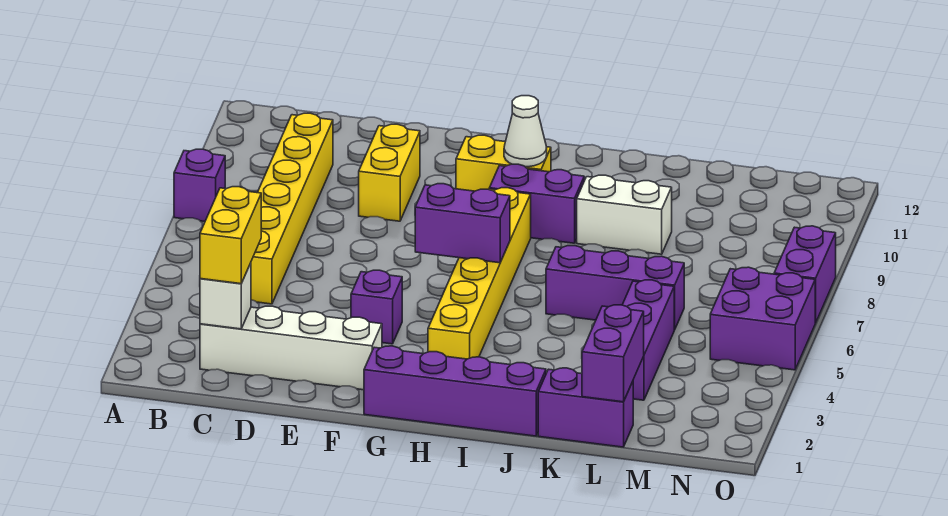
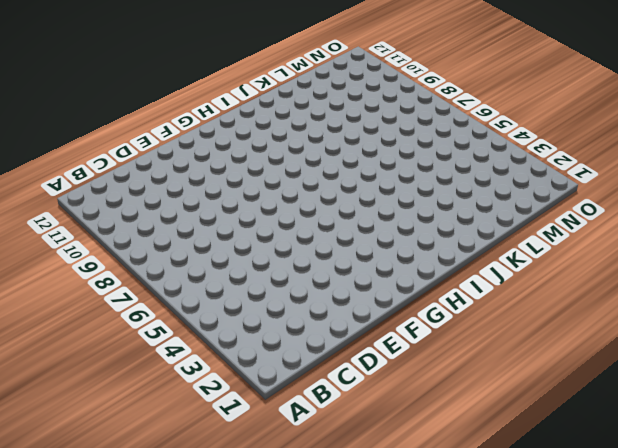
none -> purple brick A8 level 1
none -> white brick C2:F2 level 1
none -> yellow brick C5:C10 level 1

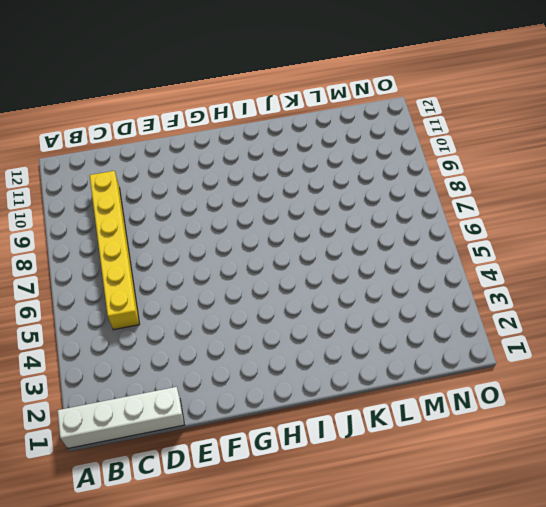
white brick A1:D1 level 1 -> white brick C2:F2 level 1
none -> purple brick A8 level 1
none -> yellow brick E9:E10 level 1
none -> purple brick F4 level 1

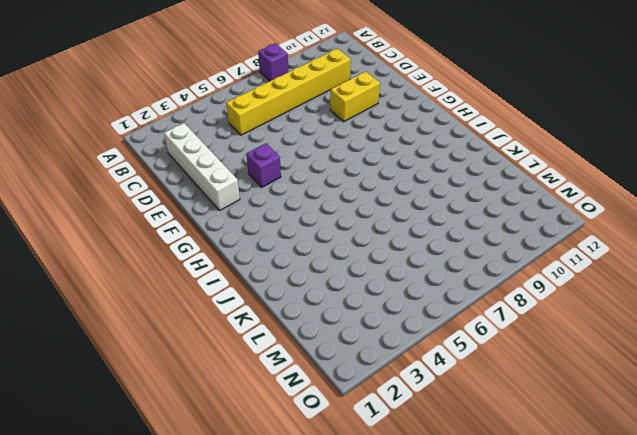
none -> purple brick G1:J1 level 1
none -> yellow brick G10:H10 level 1
none -> yellow brick H3:H8 level 1

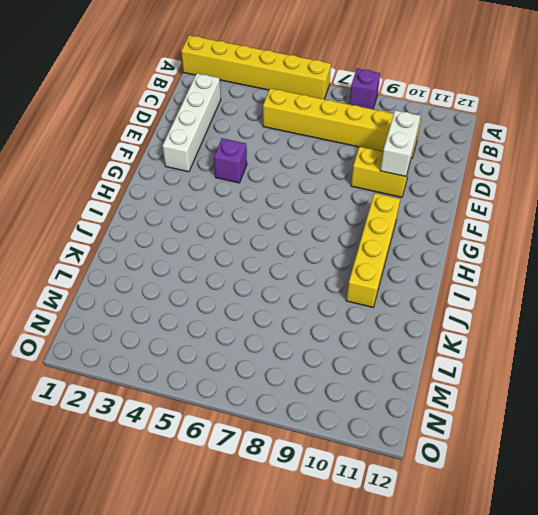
yellow brick A1:A6 level 1 -> yellow brick H3:H8 level 1
white brick D10:E10 level 2 -> white brick J9:K9 level 1
yellow brick G10:J10 level 1 -> yellow brick G10:H10 level 1
none -> purple brick G1:J1 level 1
none -> purple brick H9:I9 level 1
none -> purple brick J6:L6 level 1

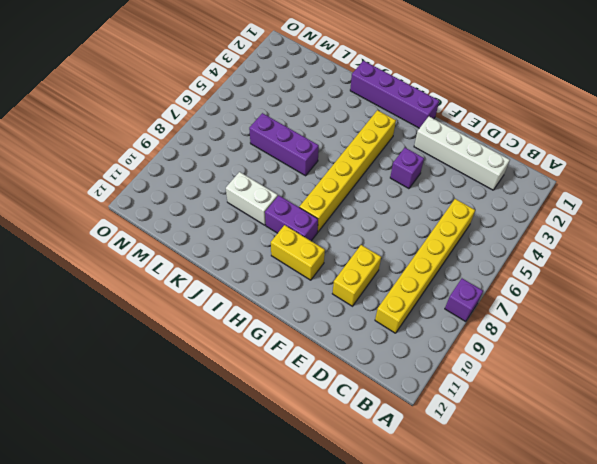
none -> purple brick K1:L1 level 1
none -> purple brick L3:L5 level 1
none -> purple brick N5:O6 level 1

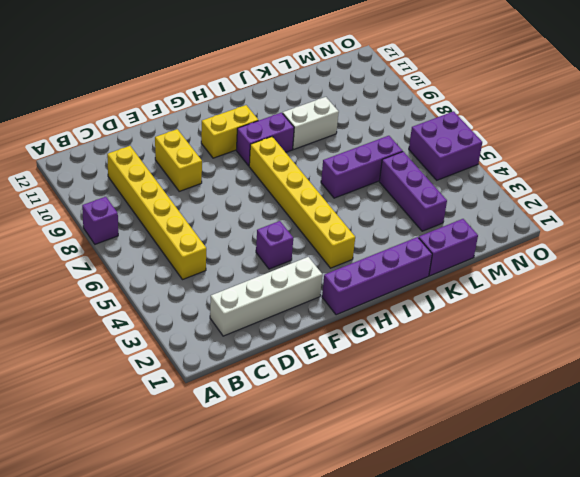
none -> purple brick O7:O8 level 1
none -> white brick C2 level 2
none -> purple brick G6:H6 level 2

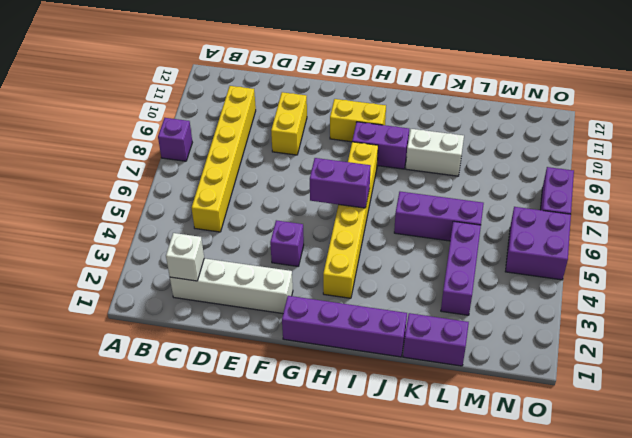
none -> white cone H10 level 2
none -> purple brick L1:L2 level 2
none -> yellow brick C2:C3 level 3

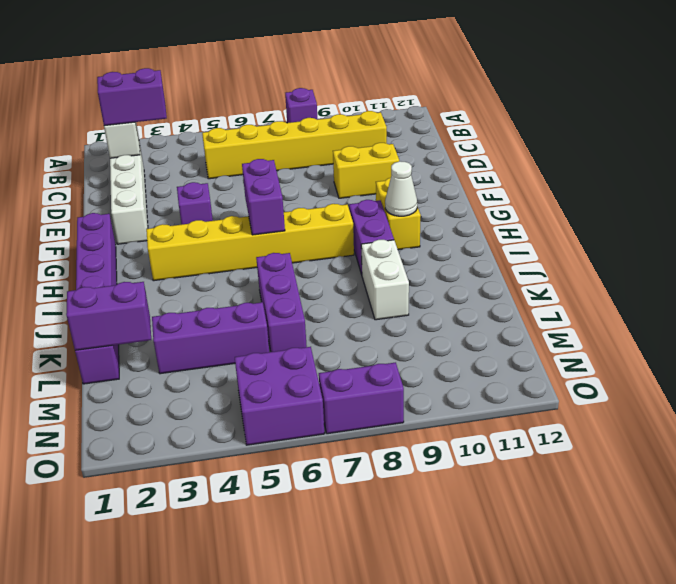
purple brick C2:C3 level 3 -> yellow brick C2:C3 level 3

